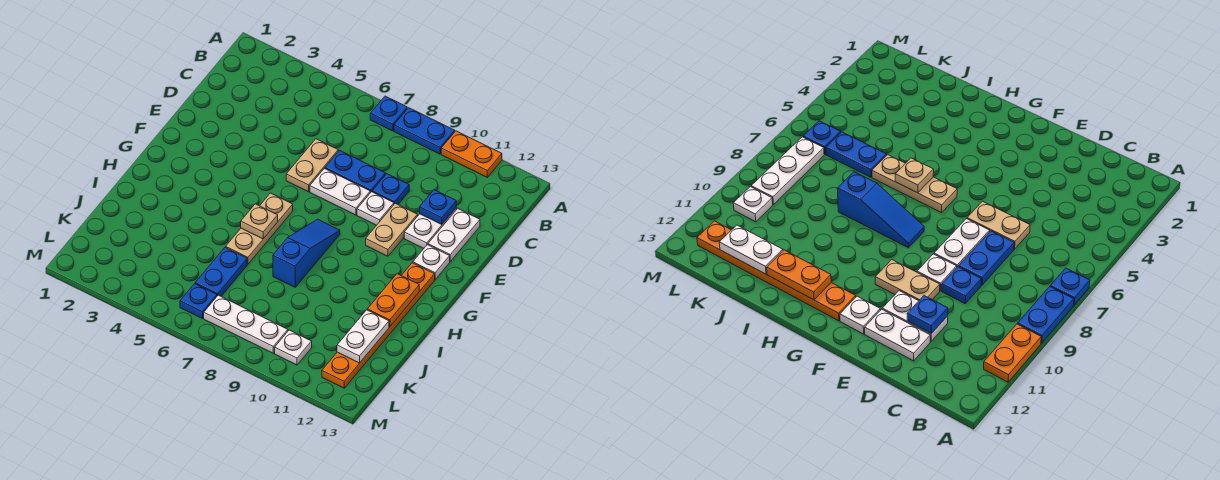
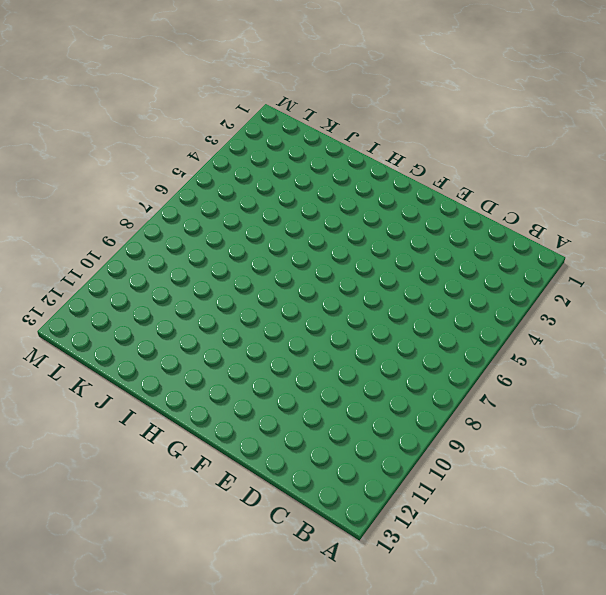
none -> blue plate A7 level 1
none -> blue plate A8:A9 level 1
none -> orange plate A10:A11 level 1

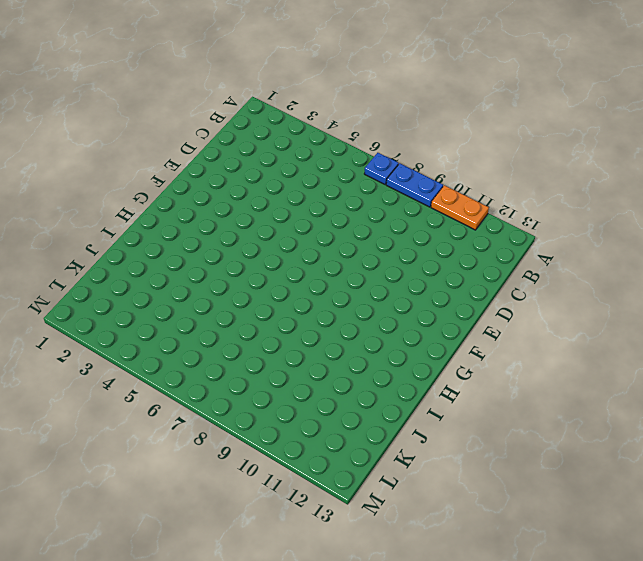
none -> tan plate D6:E6 level 1
none -> blue plate D7:D8 level 1
none -> blue plate D9 level 1

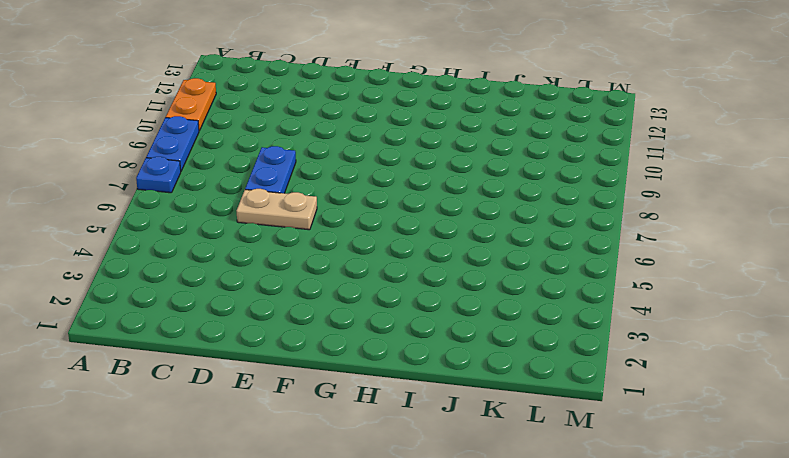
none -> blue plate D9 level 1
none -> white plate D11:E11 level 1
none -> white plate D12:E12 level 1

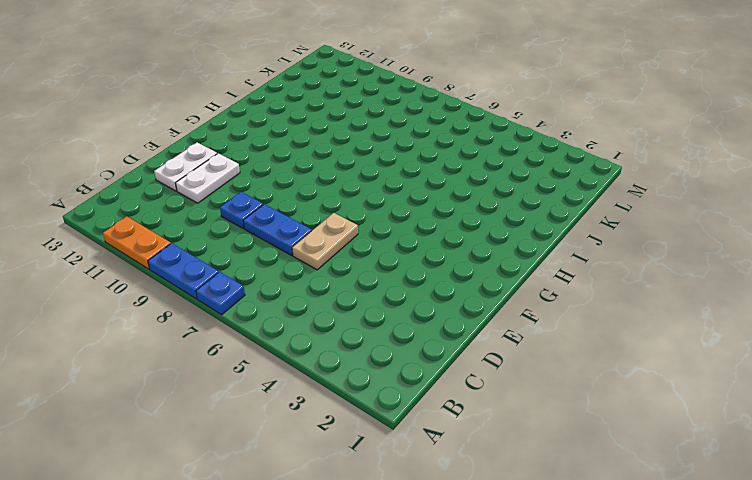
none -> white plate E7:E8 level 1
none -> white plate E9 level 1
none -> tan plate E10:F10 level 1

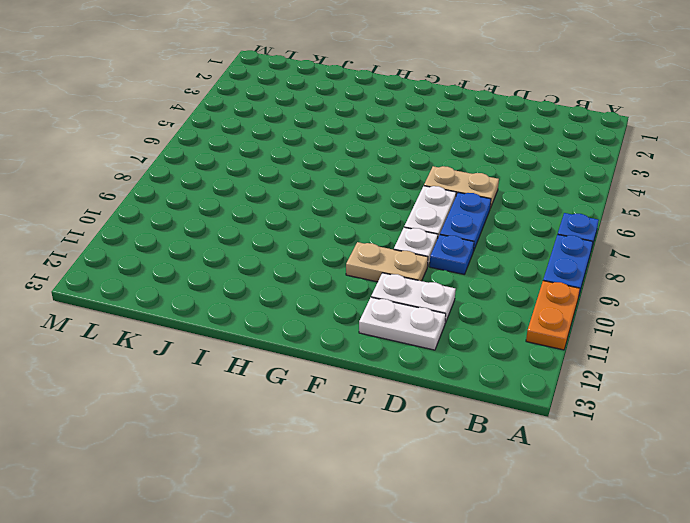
none -> white plate F12 level 1
none -> tan plate G6:I6 level 1
none -> blue slope G8:I8 level 1 top I

